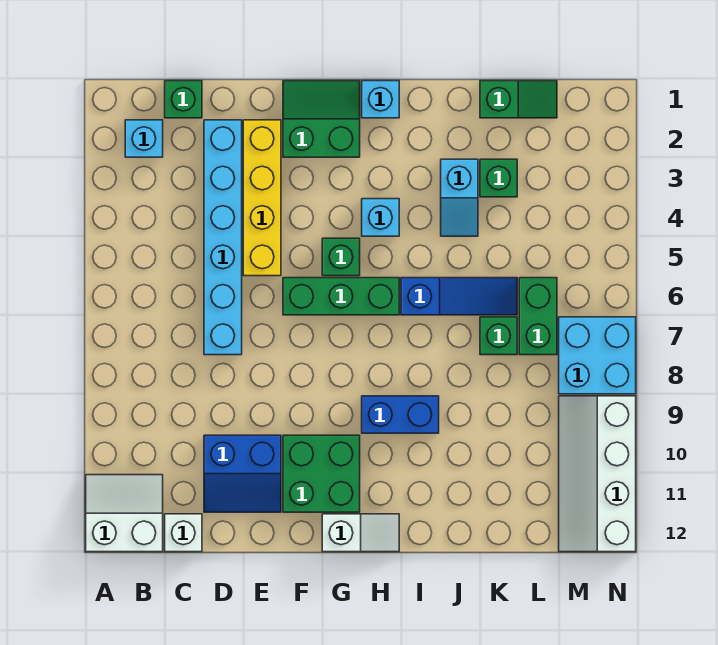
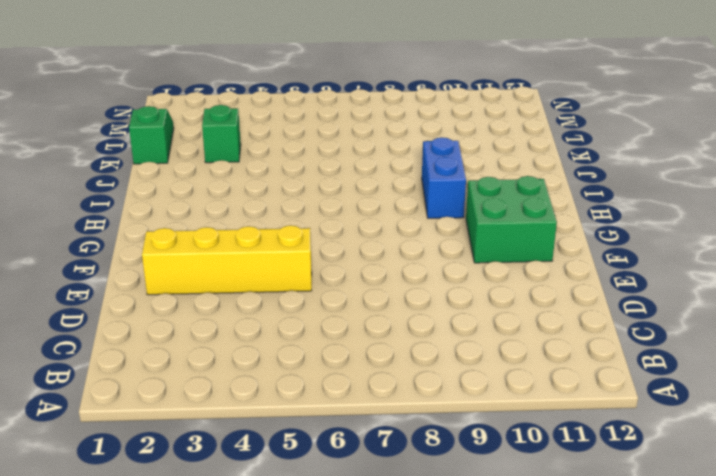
none -> white slope A11:B12 level 1 top 12
none -> cyan brick B2 level 1
none -> green brick C1 level 1

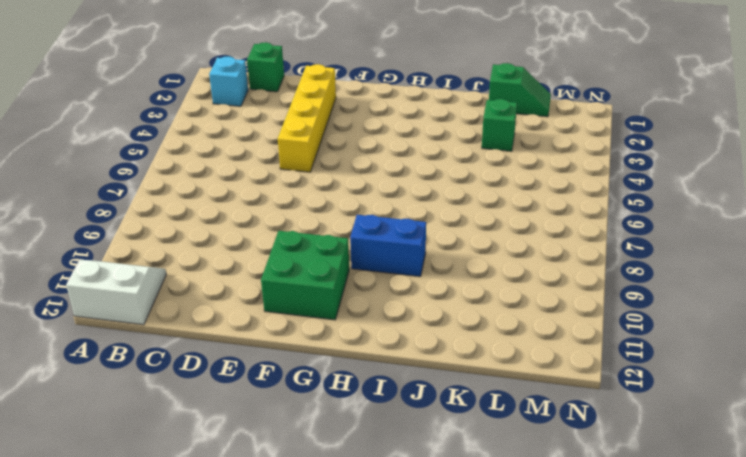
none -> white brick C12 level 1
none -> cyan brick D2:D7 level 1
none -> blue slope D10:E11 level 1 top 10

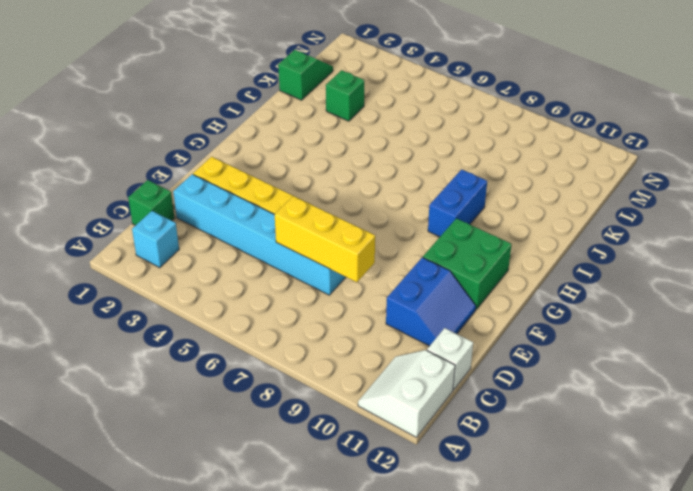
yellow brick D6:D8 level 2 -> none
none -> green slope F1:G2 level 1 top 2
none -> green brick F6:H6 level 1
none -> green brick G5 level 1

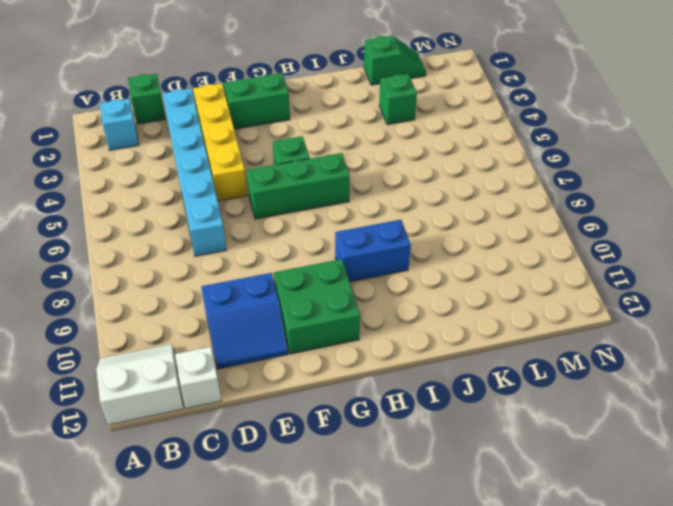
none -> white slope G12:H12 level 1 top G
none -> cyan brick H1 level 1
none -> cyan brick H4 level 1

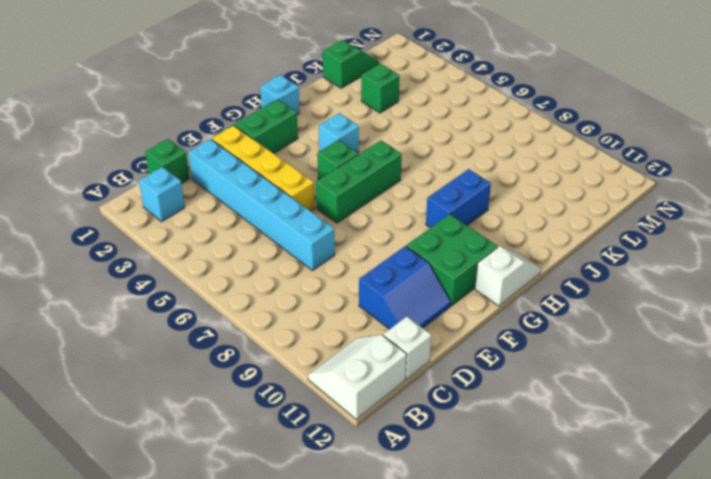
none -> blue slope I6:K6 level 1 top I
none -> cyan slope J3:J4 level 1 top 3
none -> green brick K7 level 1

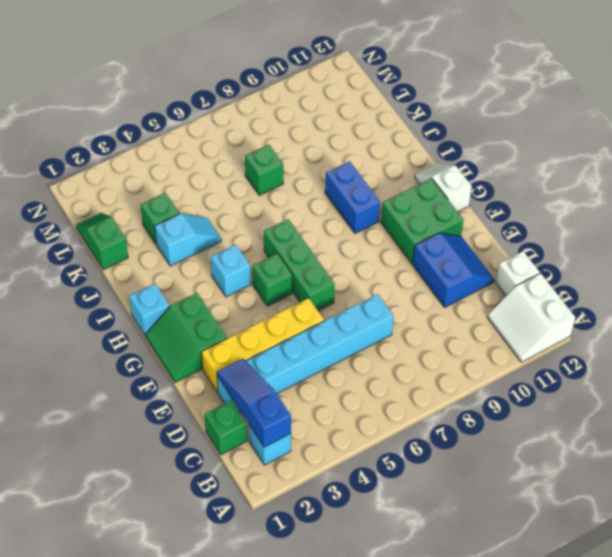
blue slope B2:D2 level 2 top B -> blue slope I6:K6 level 1 top I
none -> green brick L6:L7 level 1
none -> cyan brick M7:N8 level 1
none -> white slope M9:N12 level 1 top N

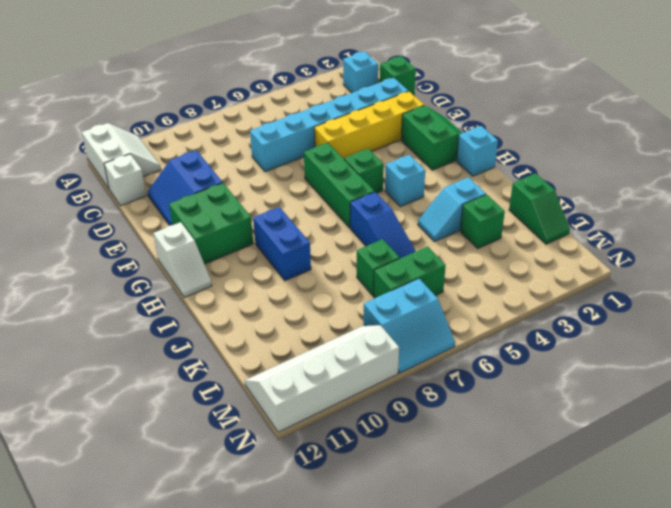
cyan slope M7:N8 level 1 top M -> cyan brick M7:N8 level 1

